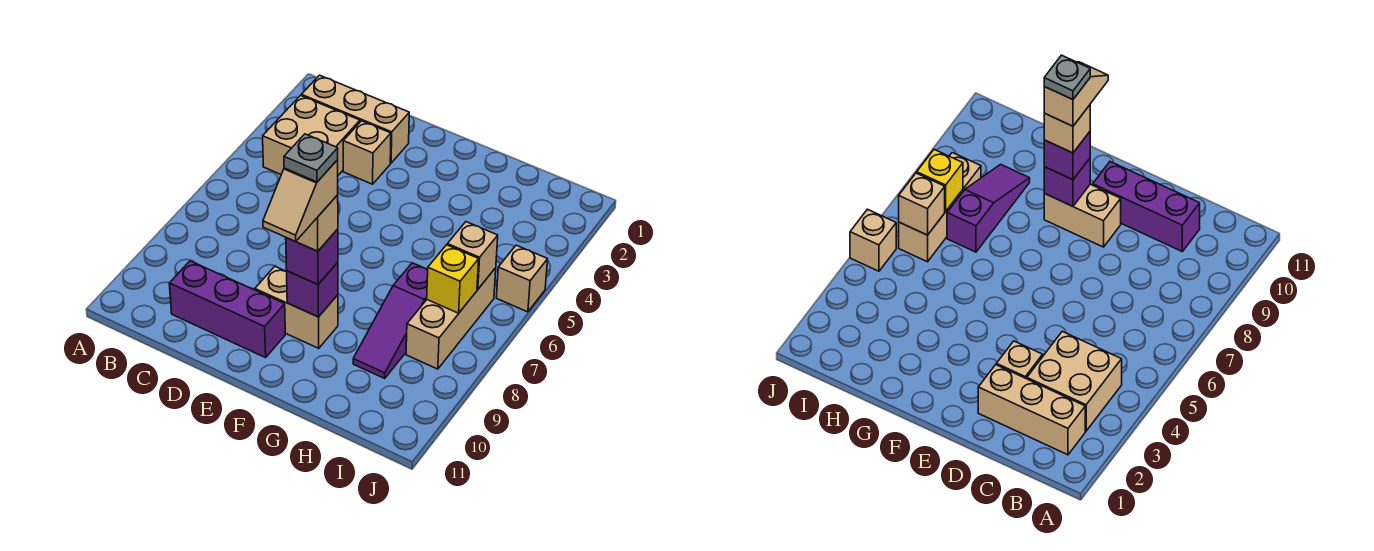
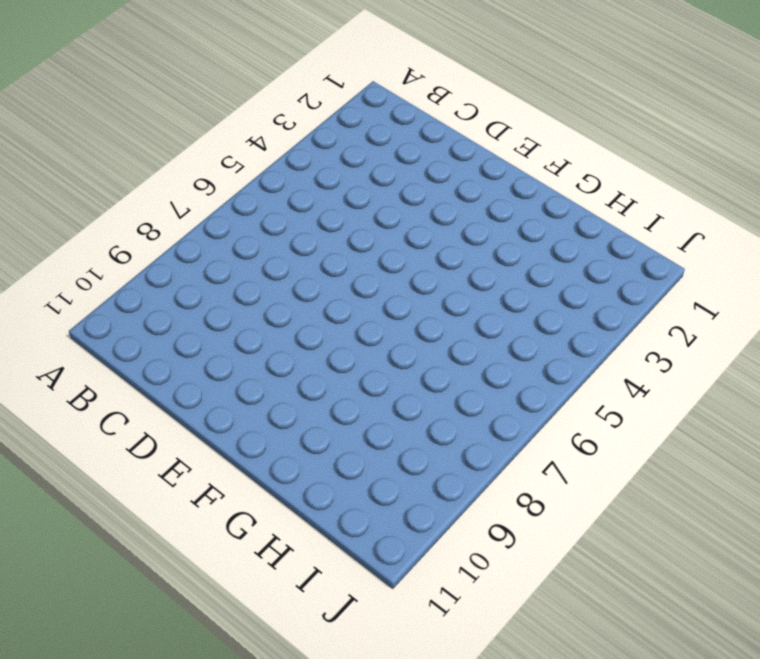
none -> tan brick B2:D2 level 1
none -> tan brick B3:C4 level 1
none -> purple brick C10:E10 level 1

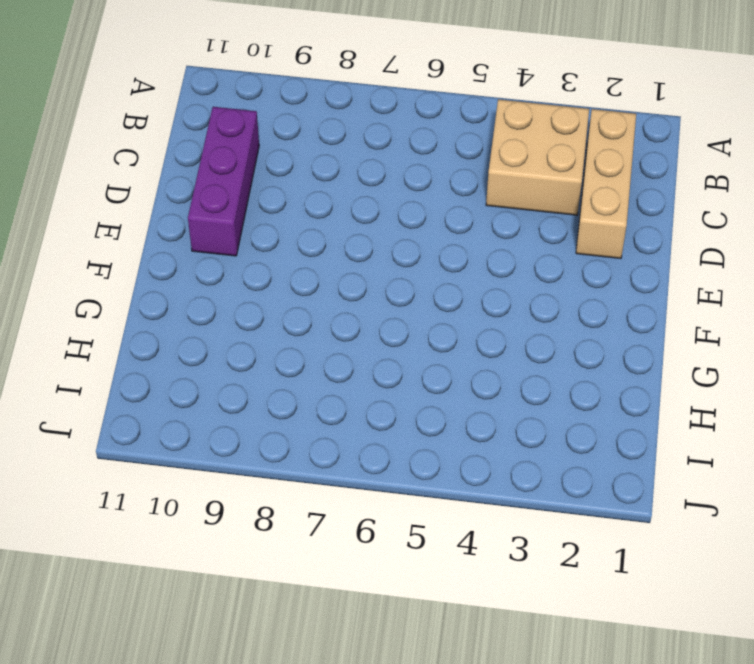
none -> tan brick D3 level 1
none -> tan brick E9:F9 level 1
none -> purple slope H7:H9 level 1 top 7

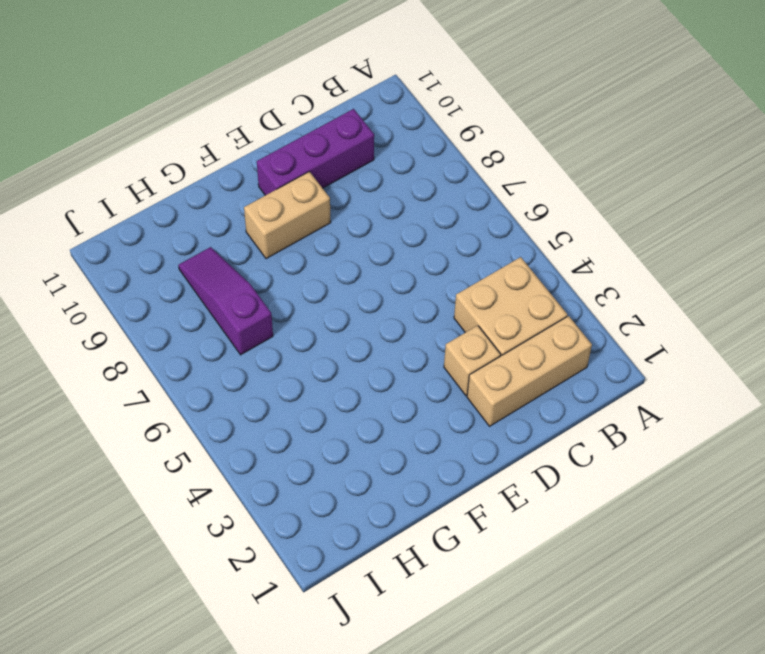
none -> tan brick I6:I8 level 1
none -> tan brick J5 level 1
none -> purple brick F9 level 2

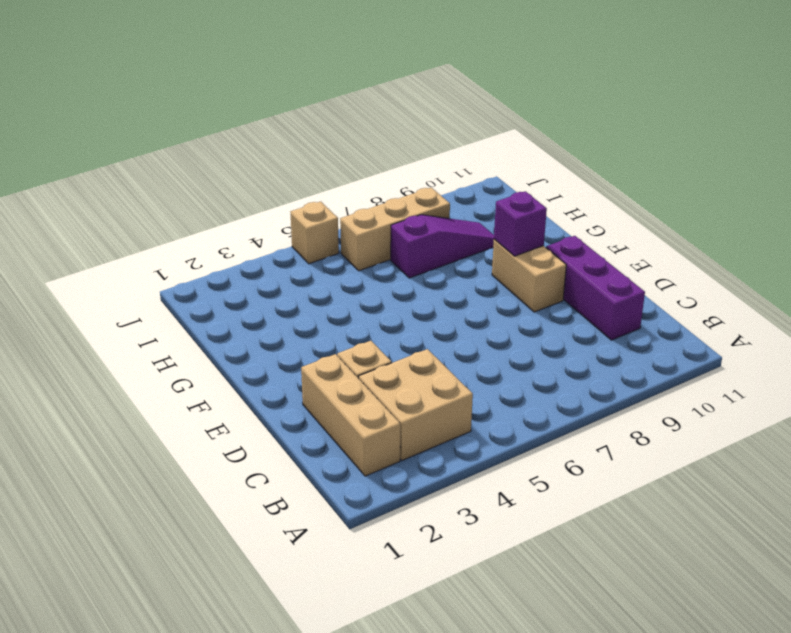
none -> tan brick I6 level 2
none -> yellow brick I7 level 2
none -> purple brick F9 level 3

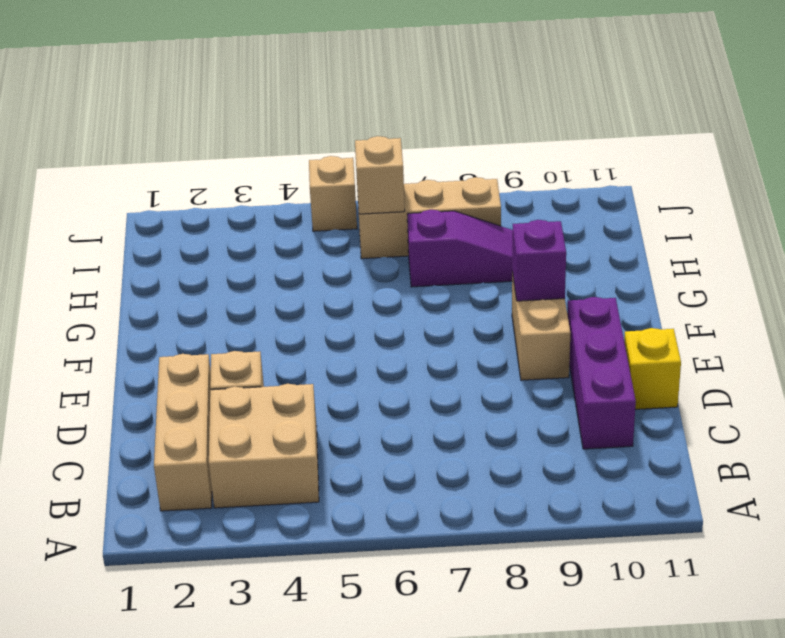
yellow brick D11 level 1 -> yellow brick I7 level 2
none -> purple brick F9 level 3
none -> tan brick F9 level 4
none -> tan slope F9:F10 level 5 top 9

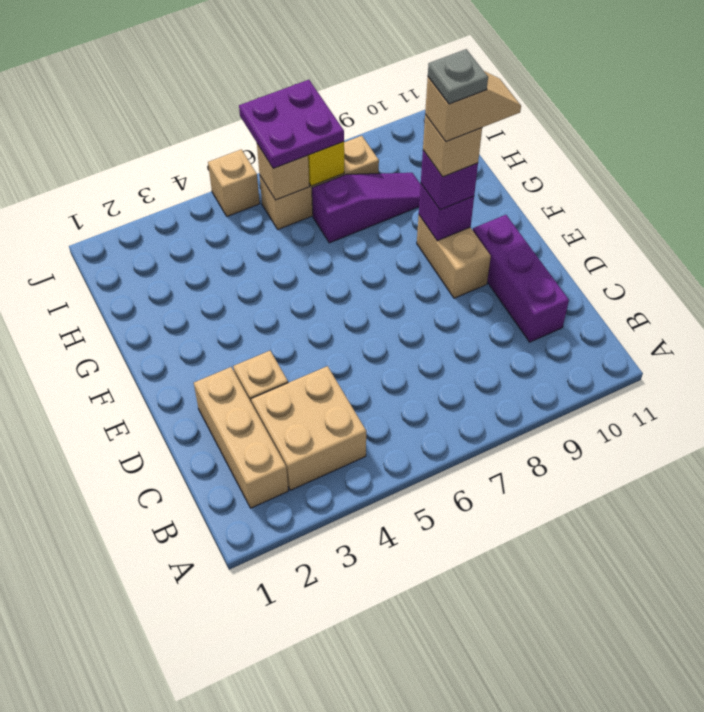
purple plate I6:J7 level 3 -> none

